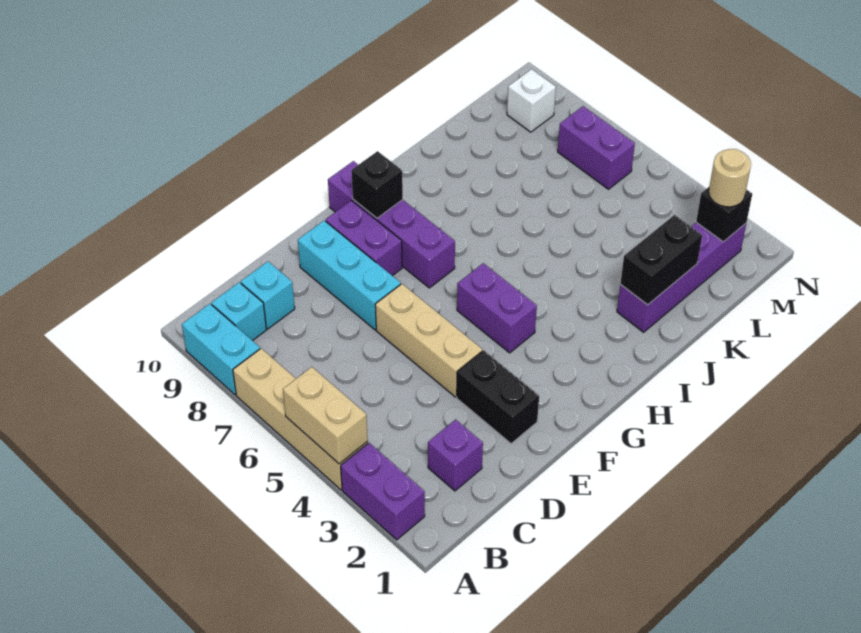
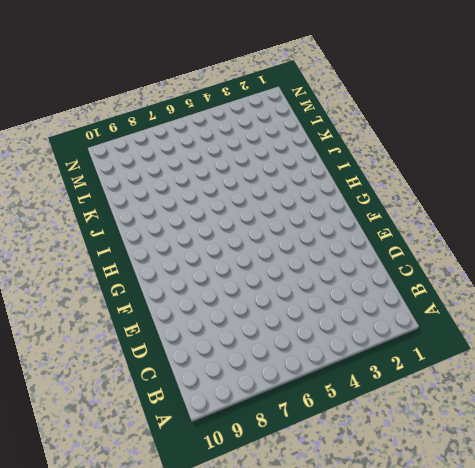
none -> purple brick A2:A3 level 1
none -> tan brick A4:A7 level 1
none -> cyan brick A8:A9 level 1

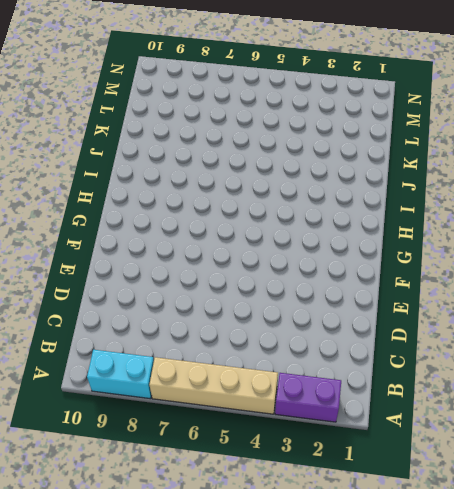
none -> cyan brick B9 level 1
none -> purple brick C2 level 1
none -> cyan brick C9 level 1

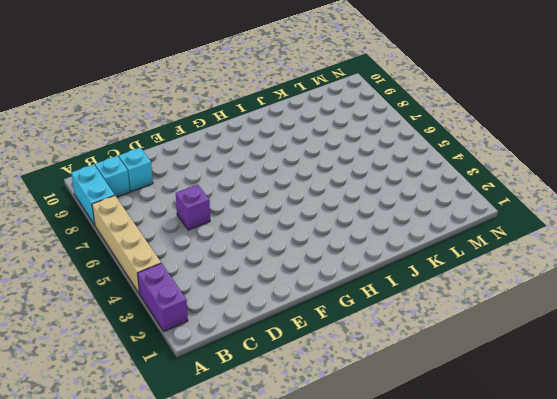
purple brick D6 level 1 -> purple brick C2 level 1
none -> black brick E2:E3 level 1
none -> tan brick E4:E6 level 1
none -> cyan brick E7:E9 level 1

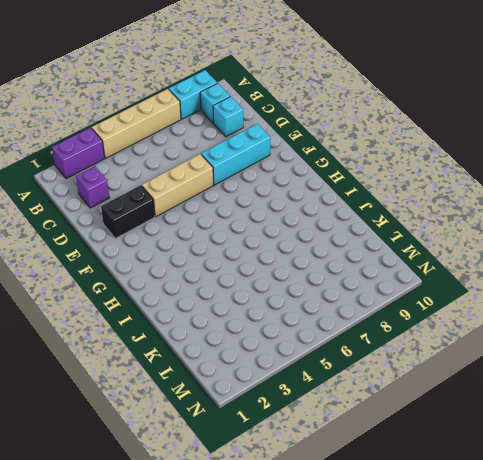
none -> purple brick F8:F9 level 1
none -> purple brick G4:G5 level 1
none -> purple brick G7:G10 level 1

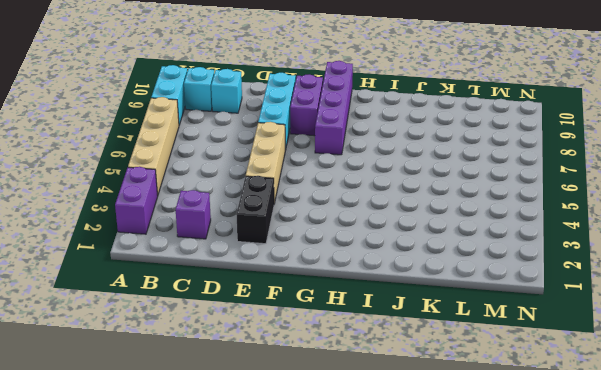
none -> purple brick G4:G5 level 1
none -> purple brick J2:M2 level 1
none -> purple brick M6:M7 level 1

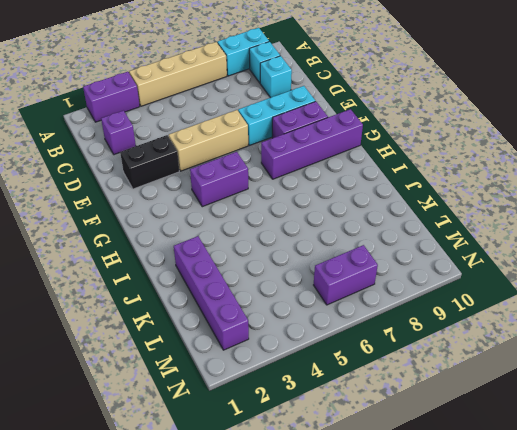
none -> white brick M9 level 1
none -> tan brick A4:A5 level 2
none -> black brick G9 level 2

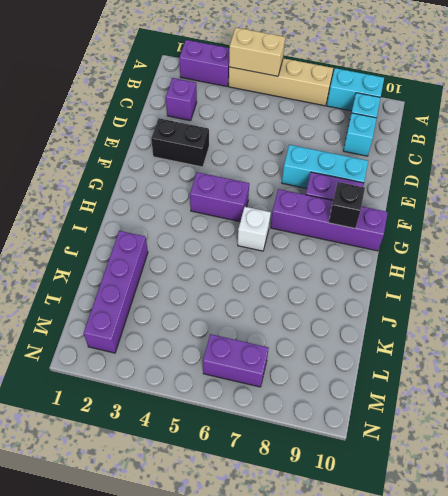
white brick H6 level 1 -> white brick M9 level 1
none -> tan brick E4:E6 level 1
none -> black brick J2:K2 level 2
none -> black brick M2 level 2

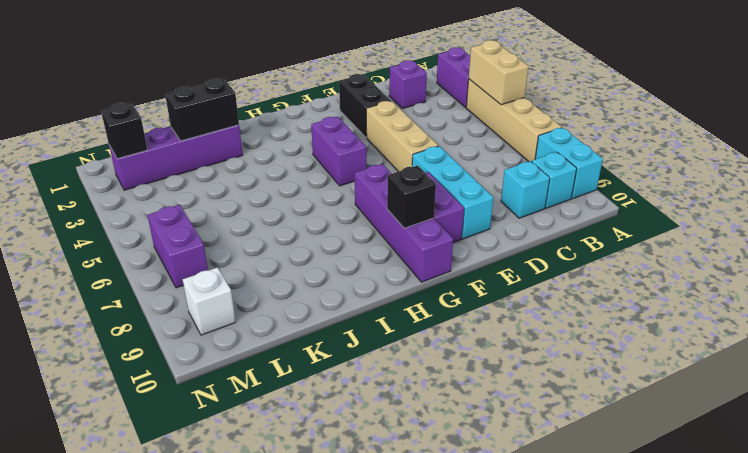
none -> tan round brick M2 level 3

